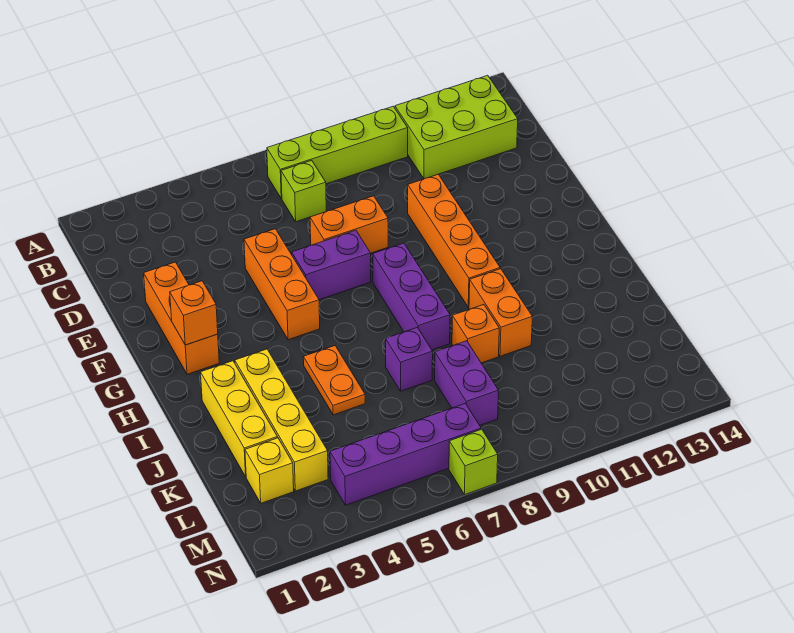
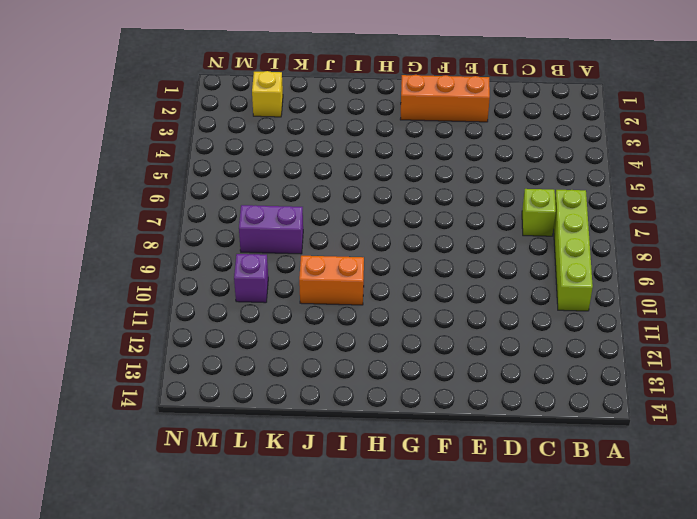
purple brick L10 level 1 -> purple brick J7 level 1
none -> lime brick B11:C13 level 1
none -> orange brick E5:G5 level 1
none -> orange brick E7:E8 level 1

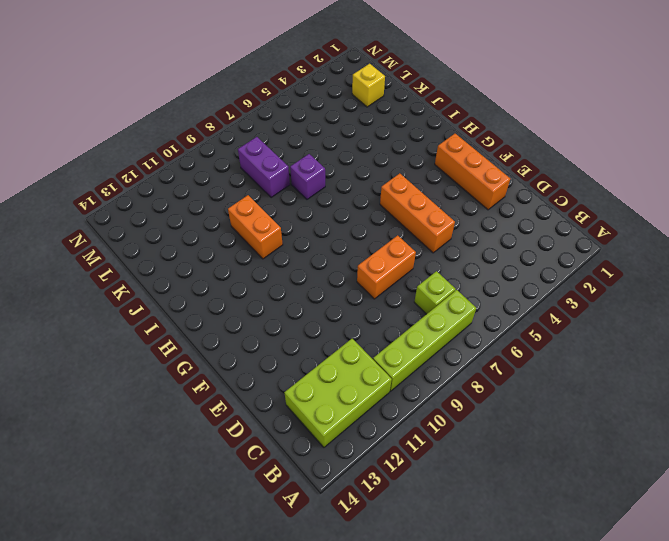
none -> orange brick E10:H10 level 1
none -> purple brick F6:F7 level 1
none -> purple brick G8:I8 level 1

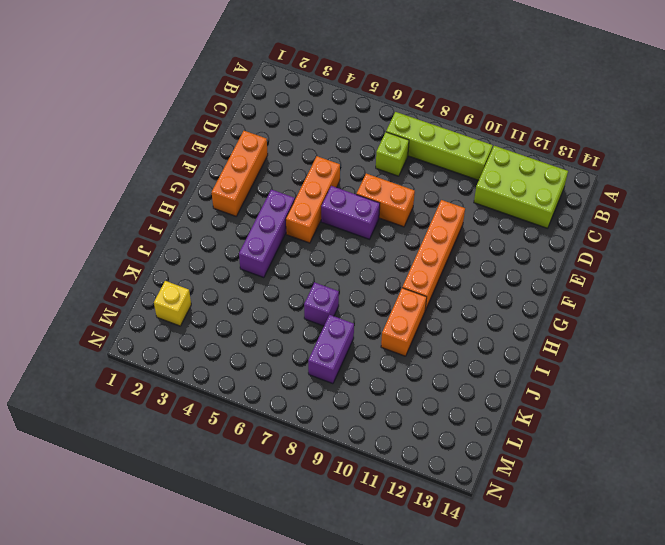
purple brick G4:I4 level 1 -> purple brick G8:I8 level 1
none -> yellow brick I2:K2 level 1
none -> yellow brick I3:L3 level 1
none -> orange plate I5:J5 level 1

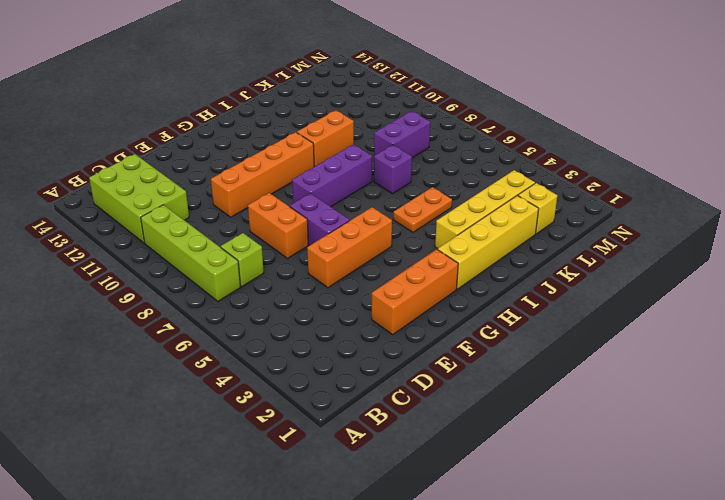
yellow brick H2:K2 level 1 -> yellow brick I2:K2 level 1
none -> orange brick J9 level 1
none -> purple brick M4:M7 level 1
none -> lime brick N7 level 1

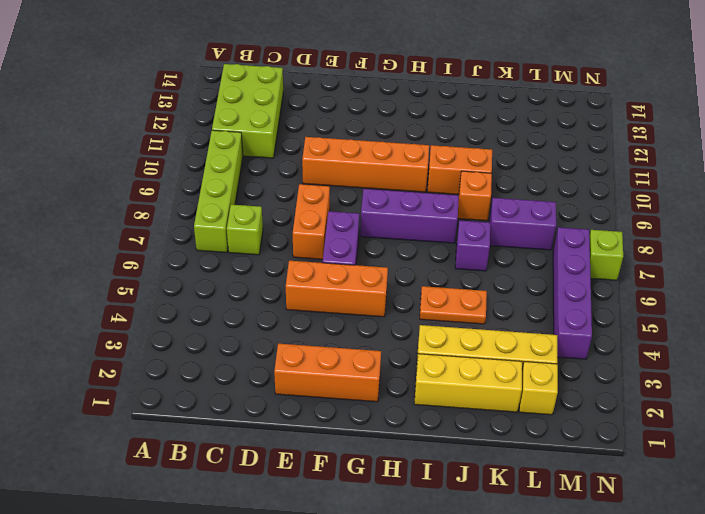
none -> orange brick G2 level 2

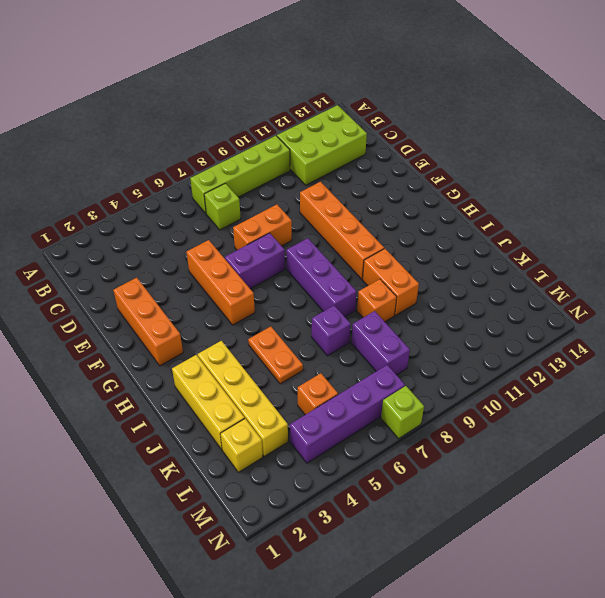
orange brick L5 level 1 -> orange brick G2 level 2

